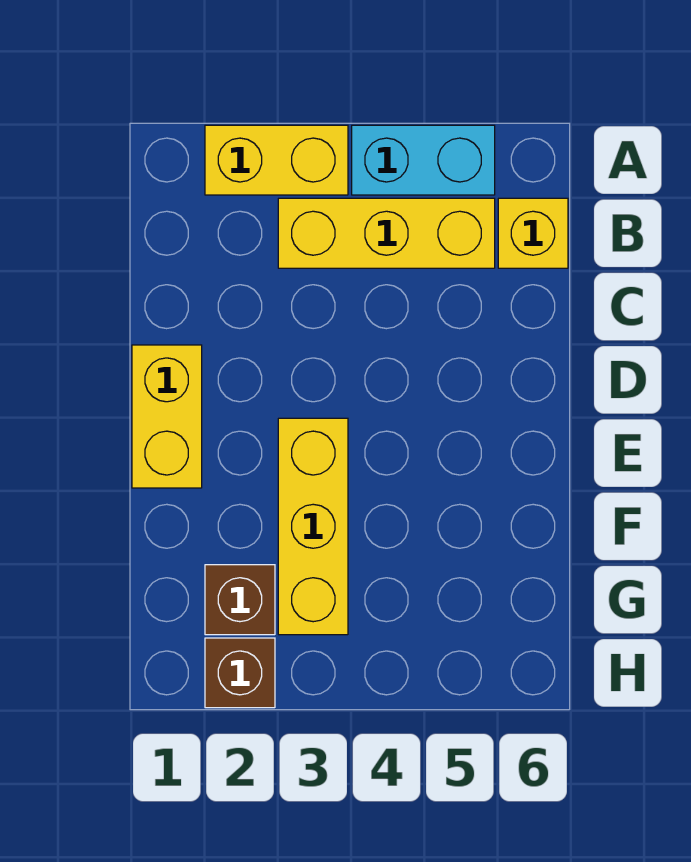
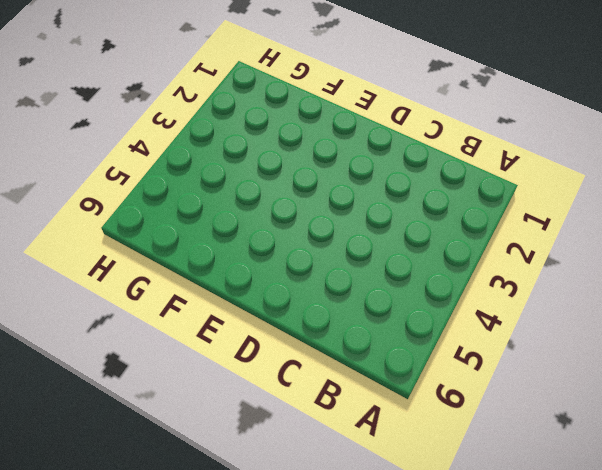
none -> yellow brick A2:A3 level 1
none -> cyan brick A4:A5 level 1

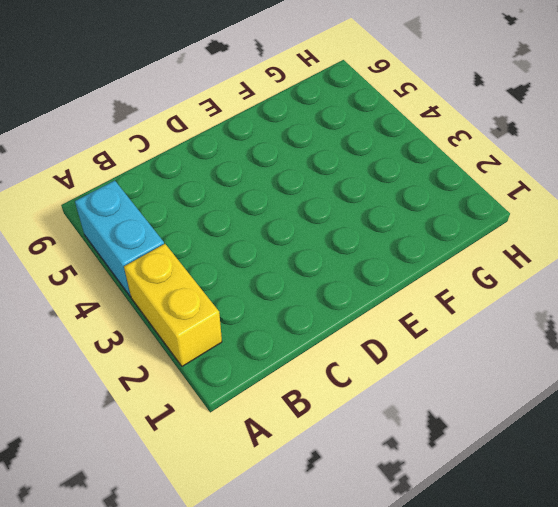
none -> yellow brick B3:B5 level 1
none -> yellow brick B6 level 1

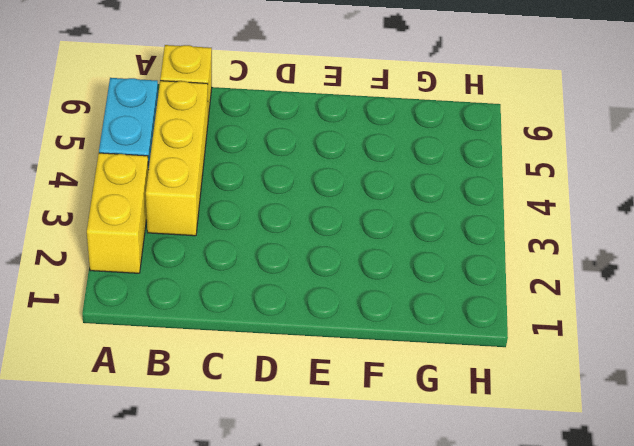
none -> yellow brick D1:E1 level 1
none -> yellow brick E3:G3 level 1

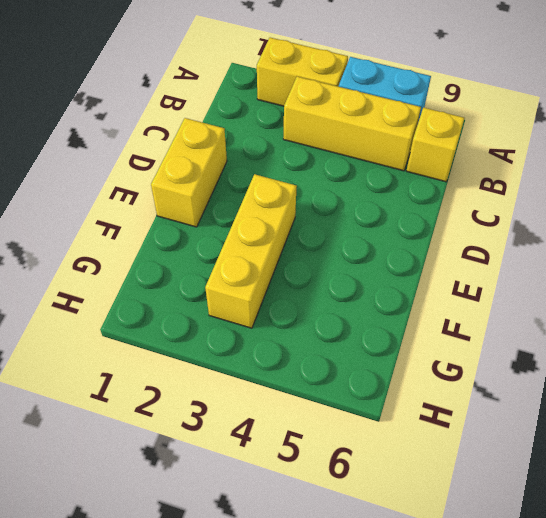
none -> brown brick G2 level 1
none -> brown brick H2 level 1

